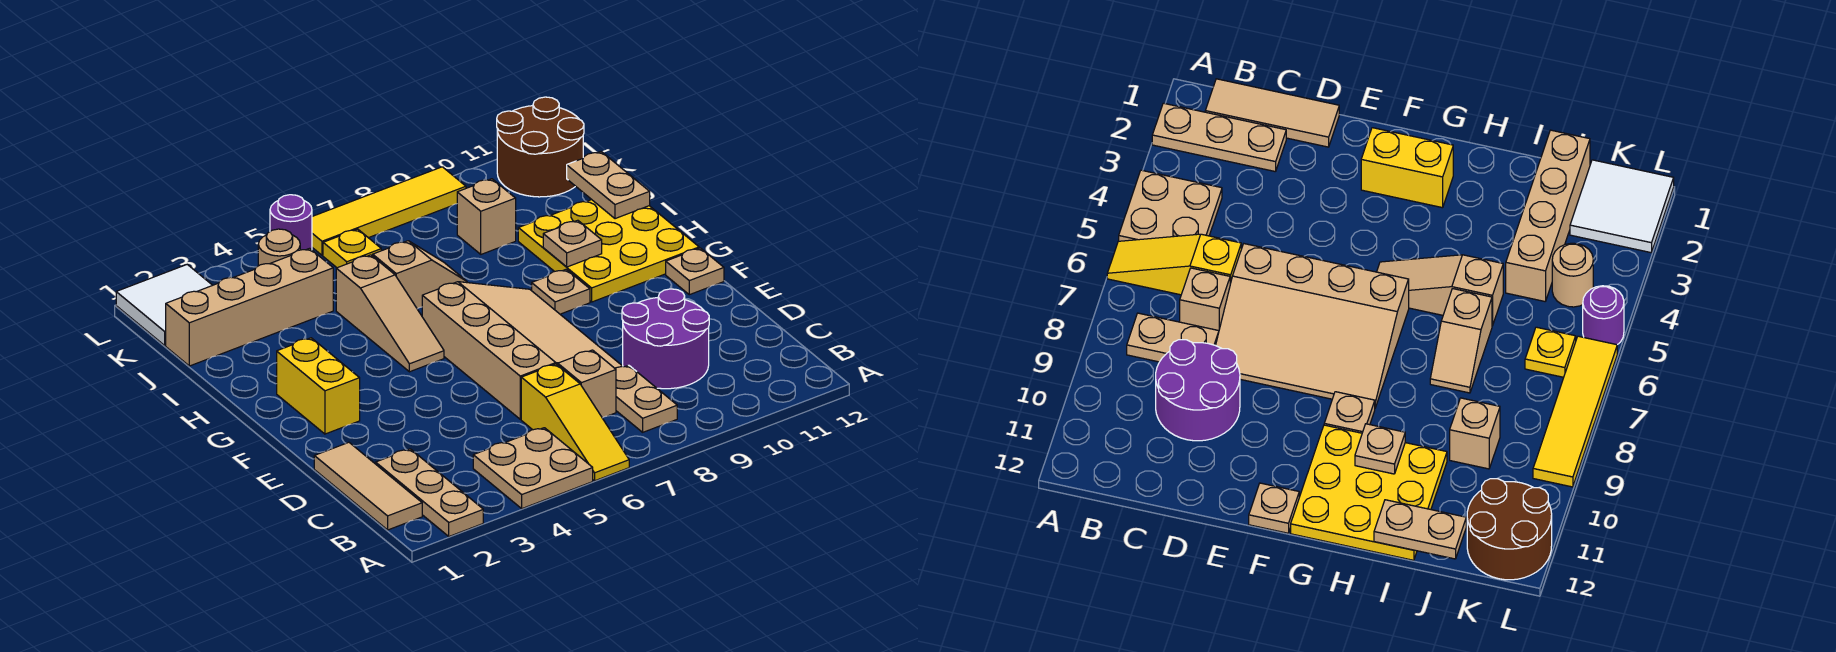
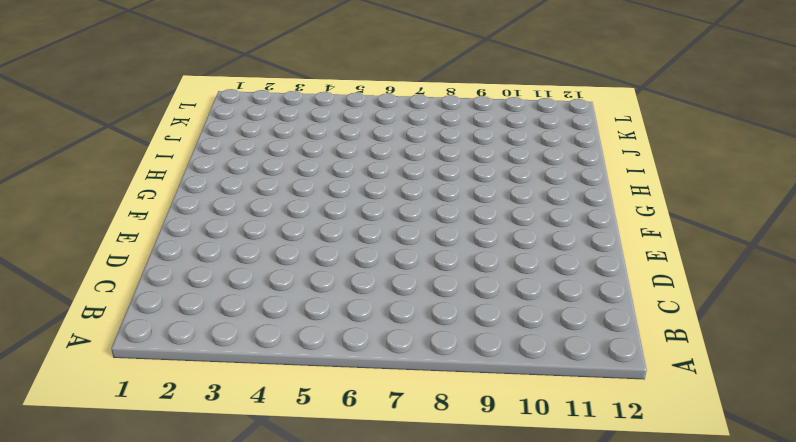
none -> tan plate A2:C2 level 1
none -> tan plate A4:B5 level 1
none -> yellow slope A6:C6 level 1 top C

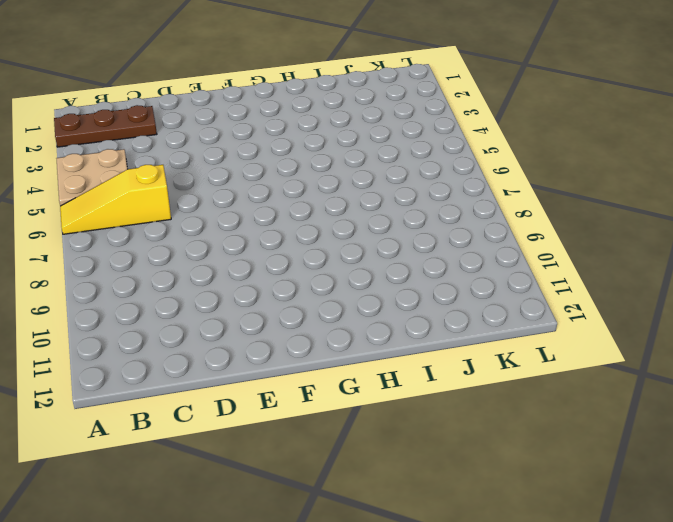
brown plate A2:C2 level 1 -> tan plate A2:C2 level 1
none -> tan tile B1:D1 level 1
none -> tan plate B8:C8 level 1
none -> tan brick C7 level 1

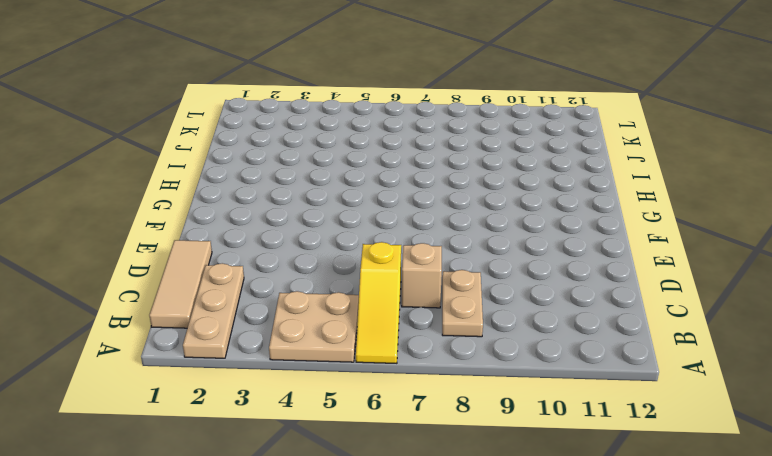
none -> purple round brick C9:D10 level 1
none -> tan slope D6:G8 level 1 top 6
none -> yellow brick F2:G2 level 1

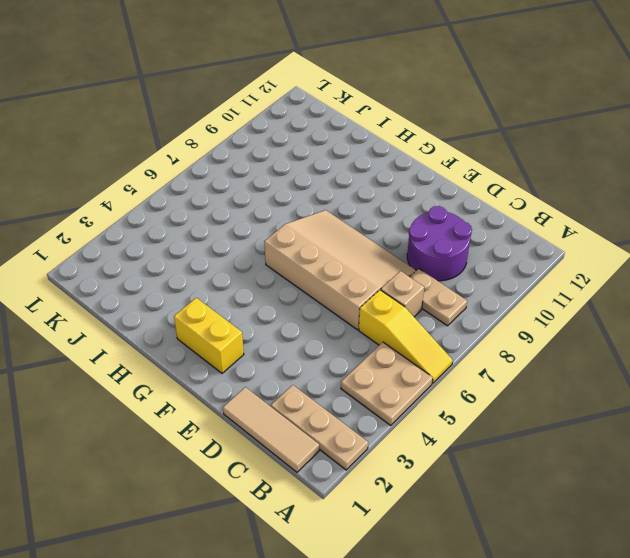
none -> tan plate F12 level 1
none -> tan slope G5:I5 level 1 top I
none -> tan plate G9 level 1

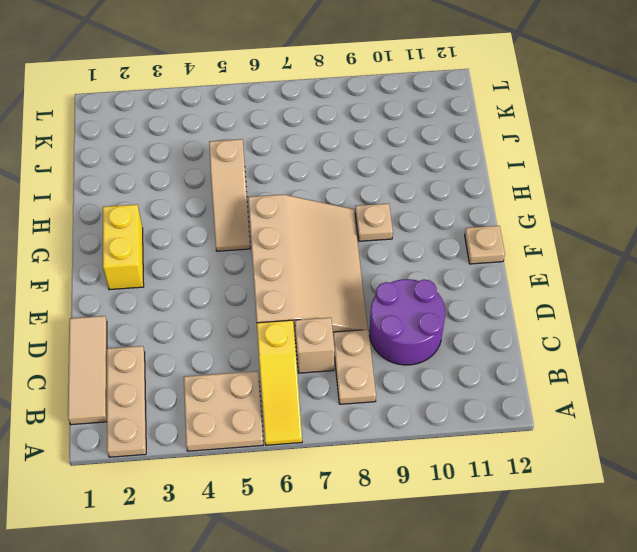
none -> yellow plate G10:I12 level 1
none -> tan slope I6:I7 level 1 top 6
none -> tan brick J1:J4 level 1

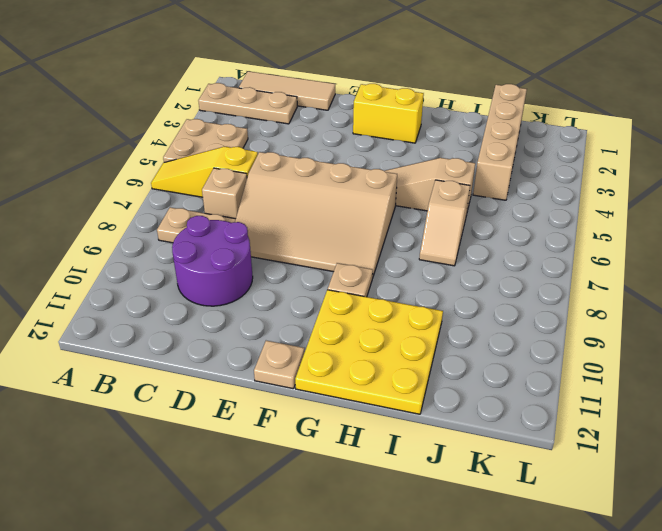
none -> tan brick J9 level 1
none -> white tile K1:L2 level 1
none -> tan round brick K4 level 1

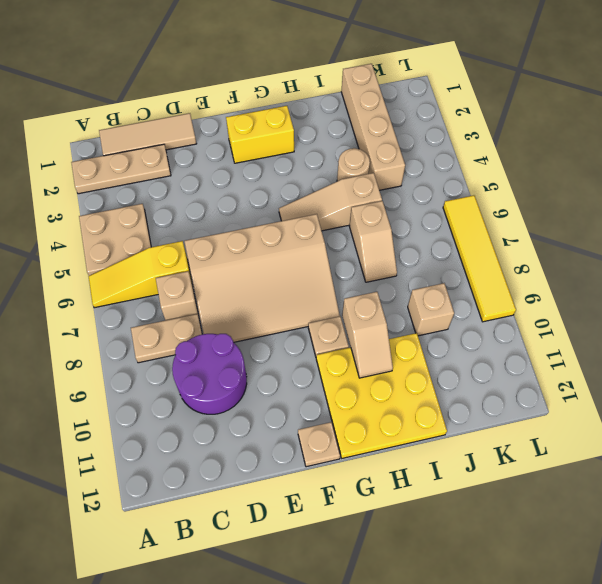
tan slope H9:H10 level 2 top 9 -> tan plate H10 level 2
tan round brick I4 level 1 -> tan round brick K4 level 1
none -> white tile K1:L2 level 1
none -> yellow plate K6 level 1
none -> brown round brick K11:L12 level 1

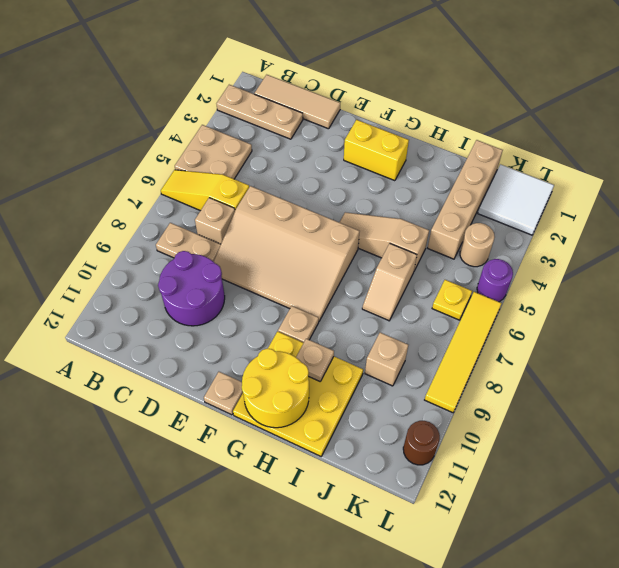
yellow round brick G11:H12 level 2 -> none
brown round brick L11 level 1 -> brown round brick K11:L12 level 1
none -> tan plate I12:J12 level 2

